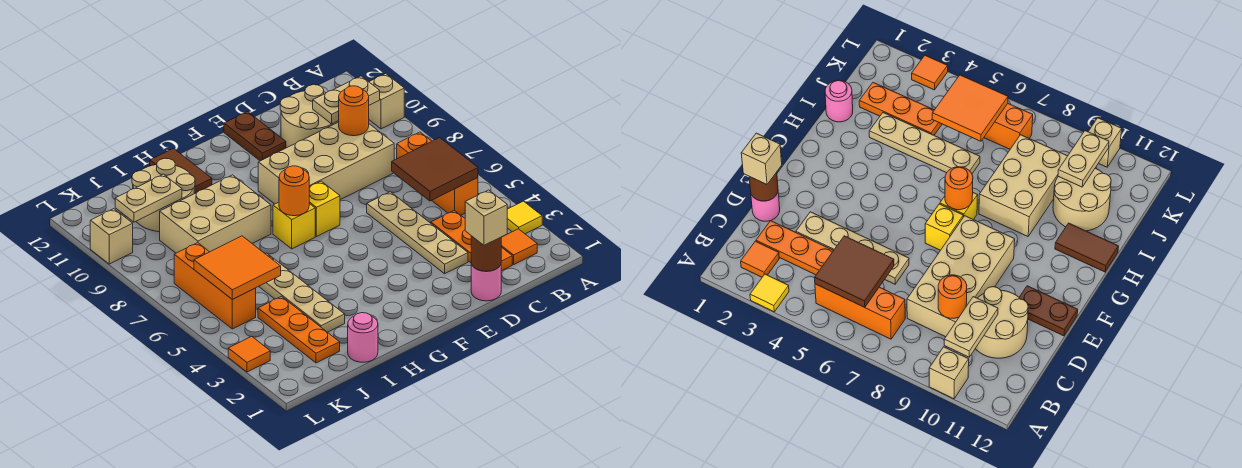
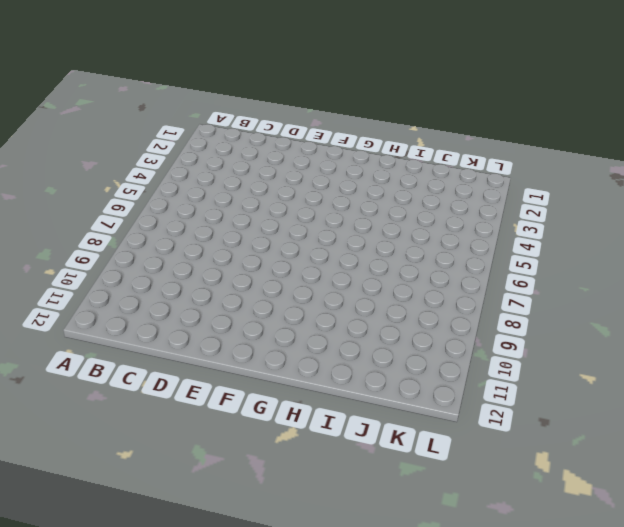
none -> yellow tile A3 level 1
none -> tan brick A10 level 1
none -> orange tile B2 level 1

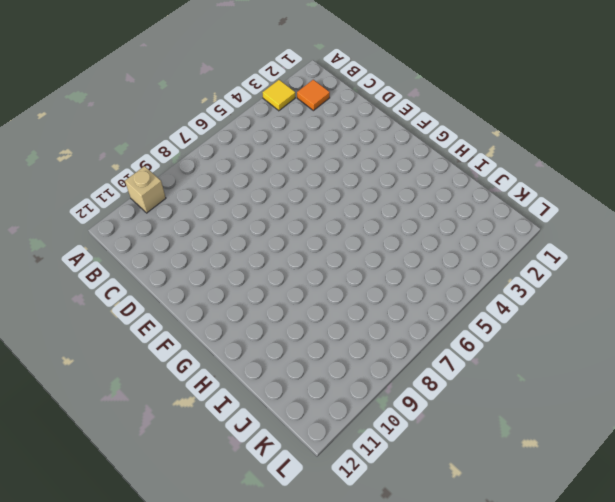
none -> orange brick B5:B7 level 1
none -> orange plate C2:C4 level 1
none -> tan brick C8:F9 level 1

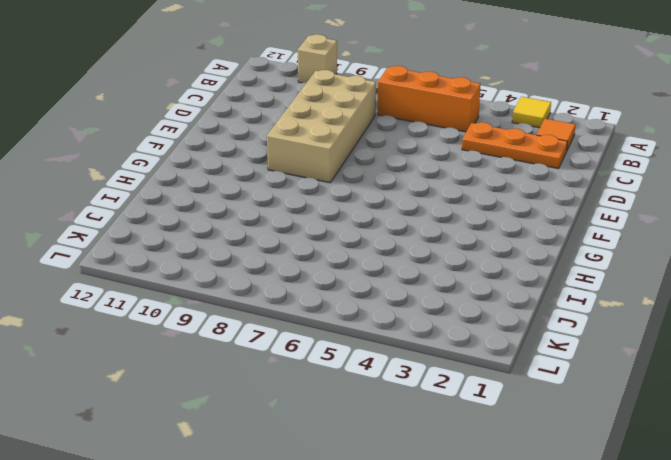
none -> tan round brick C10:D11 level 1
none -> pink round brick D1 level 1
none -> tan plate D3:D6 level 1

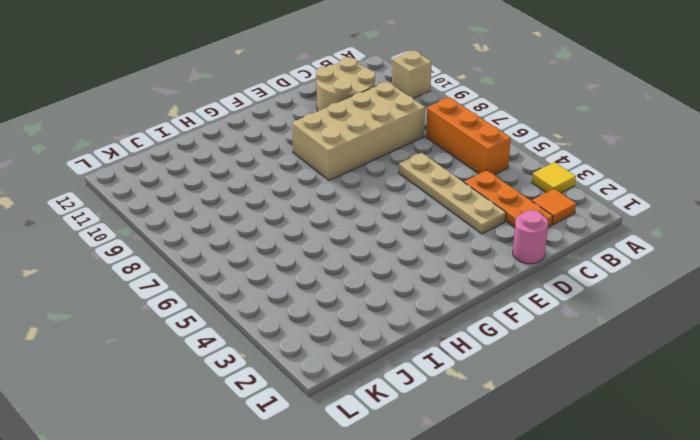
none -> brown plate E11:E12 level 1
none -> yellow brick F7 level 1
none -> yellow brick G7 level 1

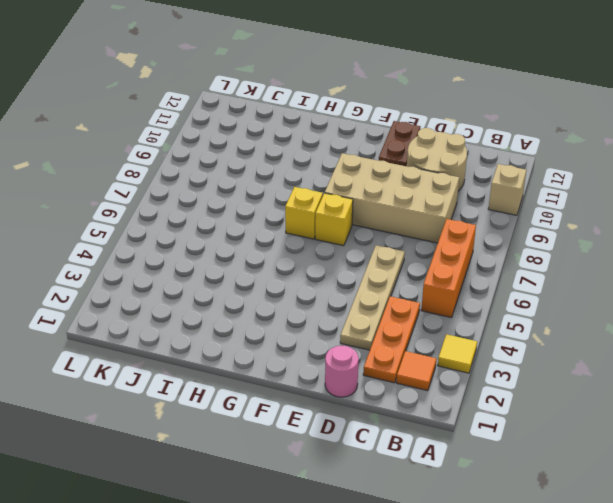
none -> tan brick H8:J9 level 1
none -> brown tile H11:H12 level 1
none -> pink round brick I1 level 1

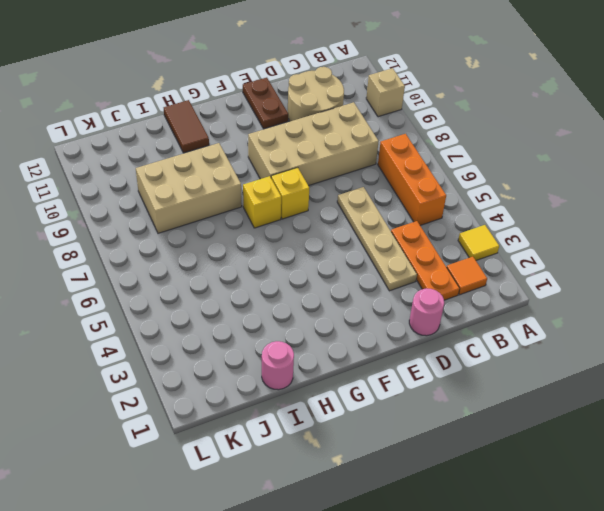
none -> tan plate I3:I6 level 1
none -> tan round brick I10:J11 level 1
none -> orange plate J2:J4 level 1

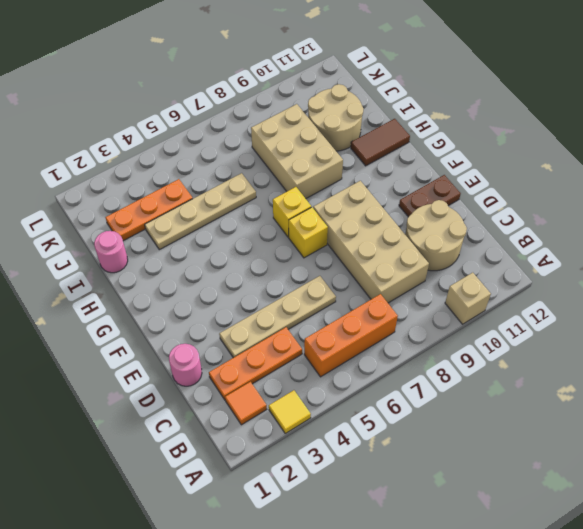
none -> orange brick K5:K7 level 1
none -> orange tile L3 level 1
none -> tan brick L10 level 1

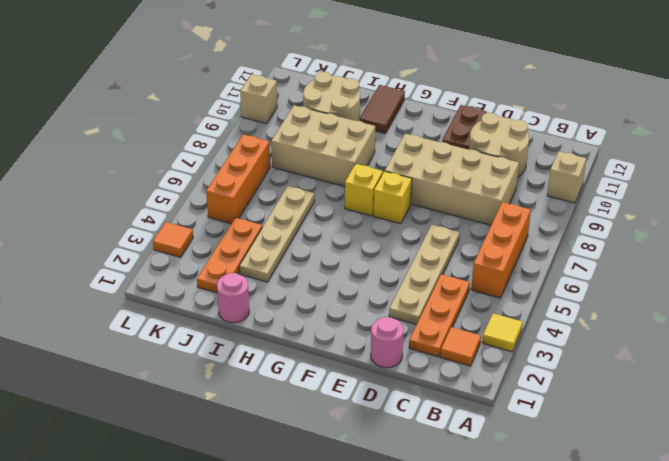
none -> brown tile B5:C6 level 2
none -> tan plate B10:C10 level 2
none -> orange round brick C9 level 2

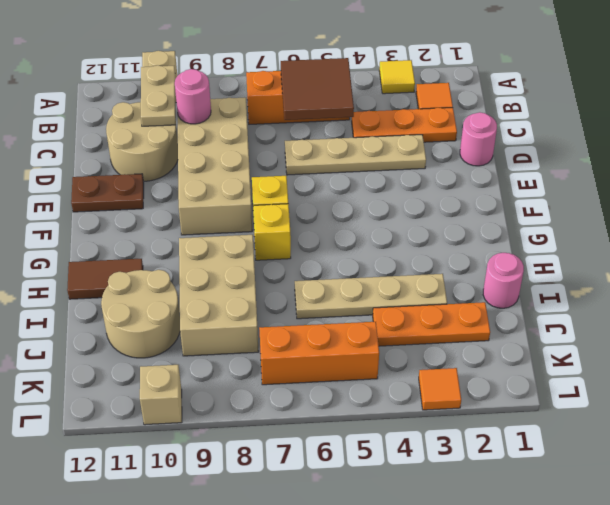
pink round brick C9 level 2 -> orange round brick C9 level 2
none -> brown round brick D1 level 2
none -> orange round brick G7 level 2
none -> orange tile J5:K6 level 2

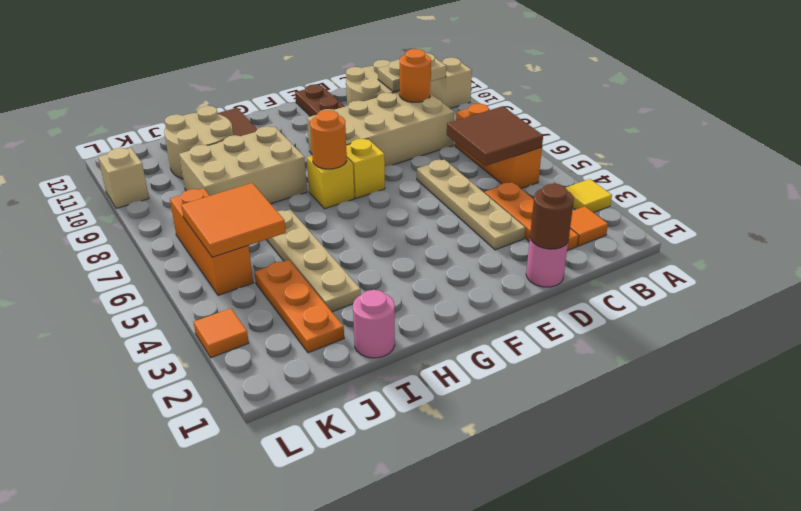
none -> tan plate J10:K10 level 2
none -> tan brick D1 level 3

